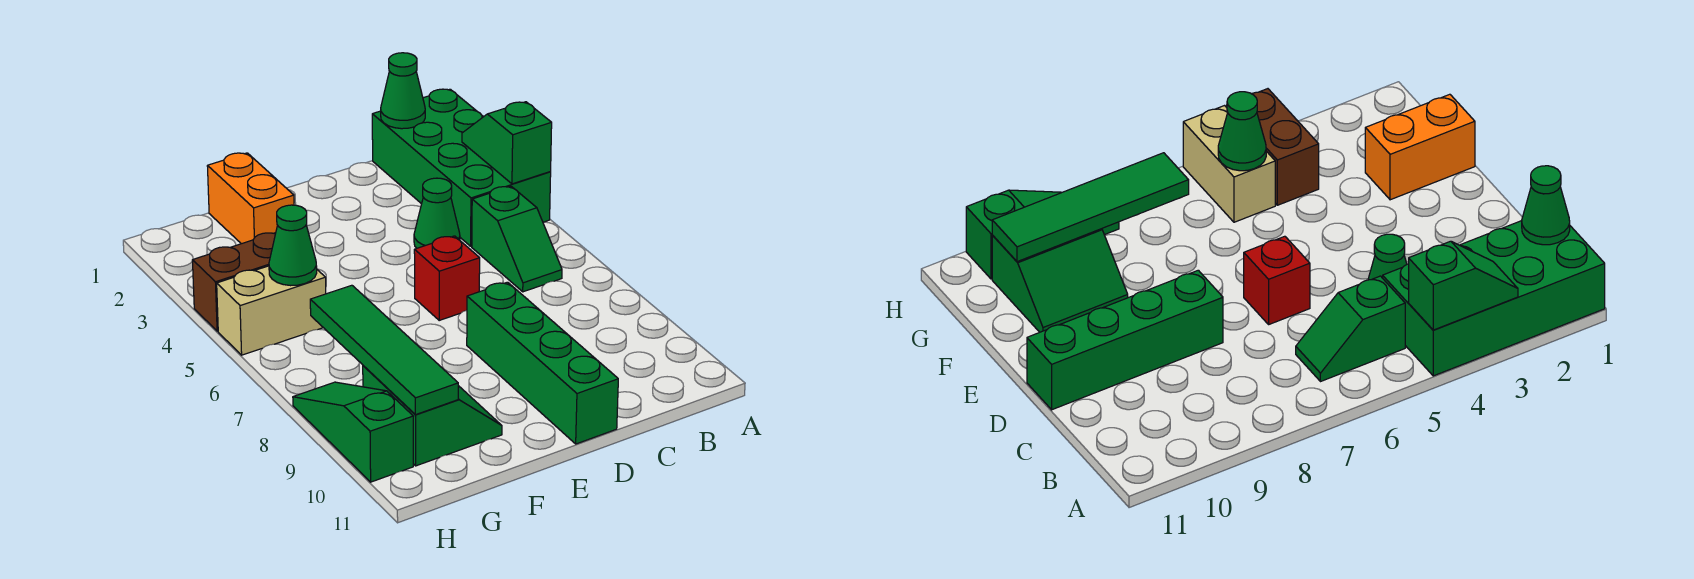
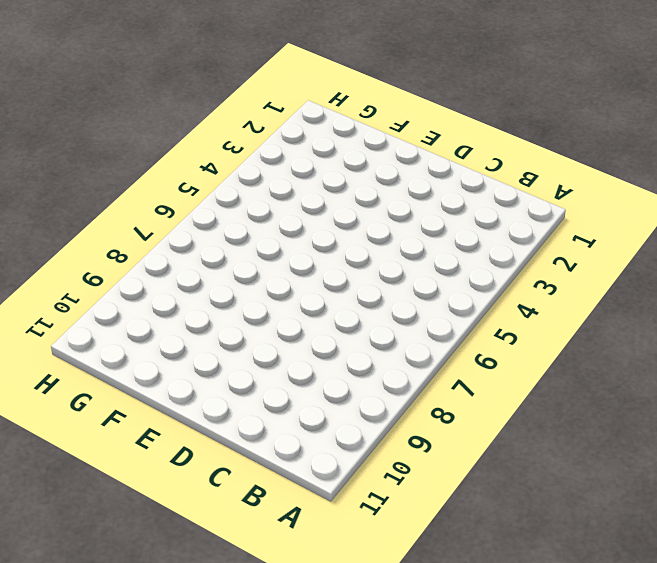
none -> green brick A1:B4 level 1
none -> green slope B5:B6 level 1 top 5
none -> green cone C4 level 1

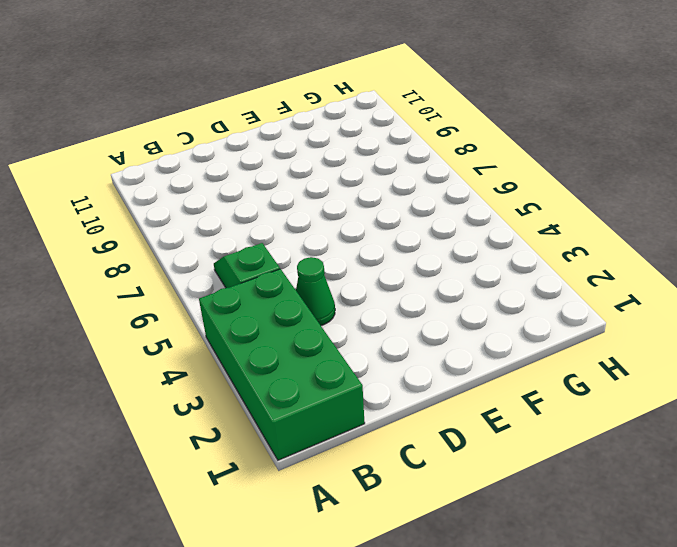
none -> red brick D6 level 1
none -> green brick D8:D11 level 1
none -> orange brick F1:F2 level 1

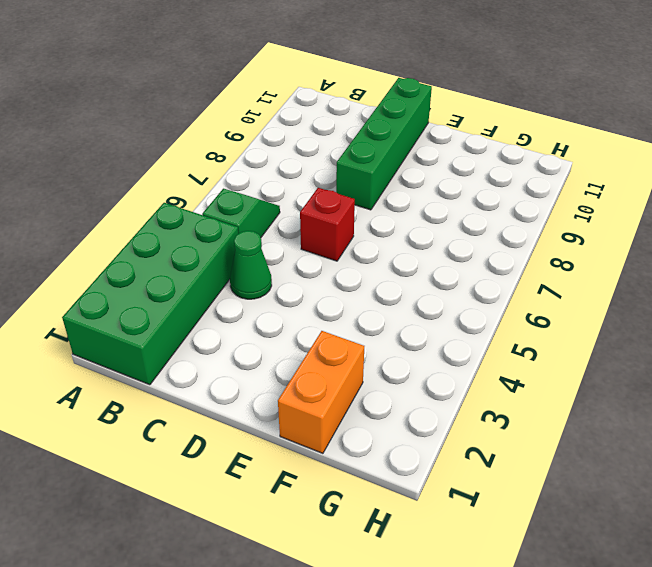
none -> green slope F9:G10 level 1 top G
none -> brown brick G4:H4 level 1
none -> tan brick G5:H5 level 1

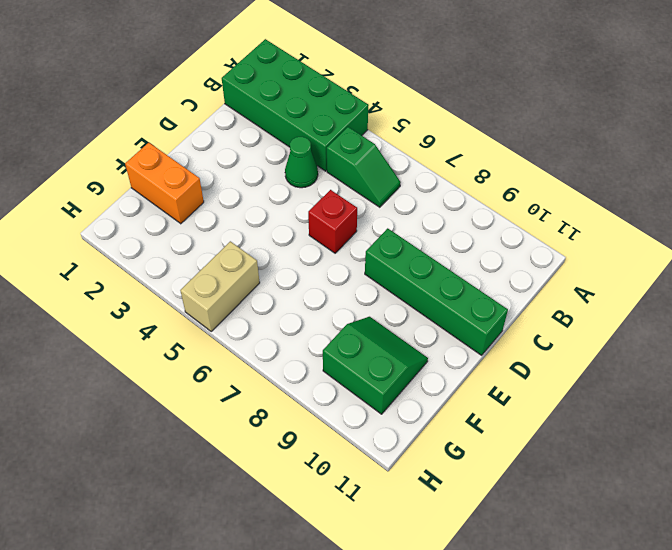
none -> brown brick G4:H4 level 1
none -> green slope H8:H10 level 1 top 10
none -> green slope A3:A4 level 2 top 4

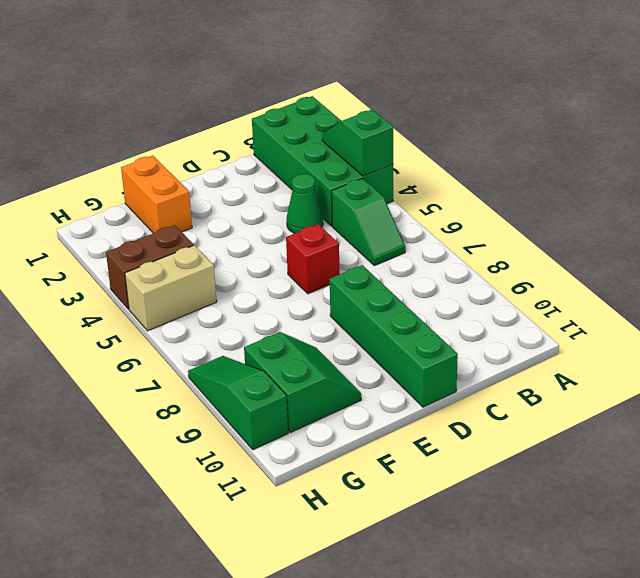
none -> green cone B1 level 2
none -> green cone G5 level 2
none -> green tile G7:G10 level 2

